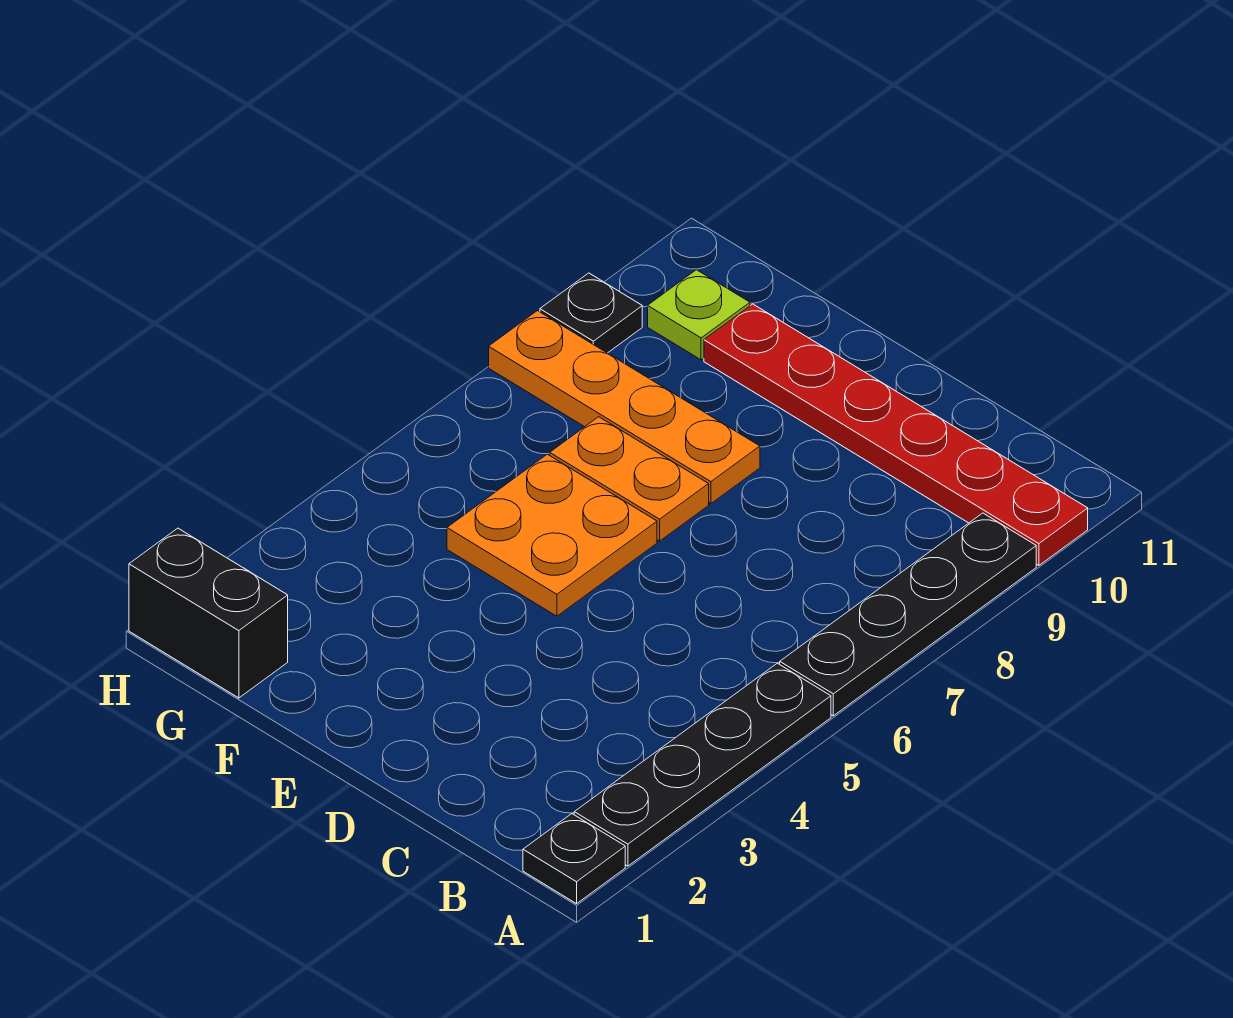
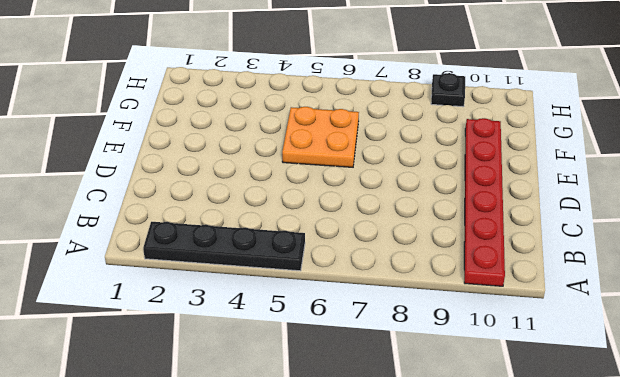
none -> black plate A1 level 1
none -> black plate A6:A9 level 1

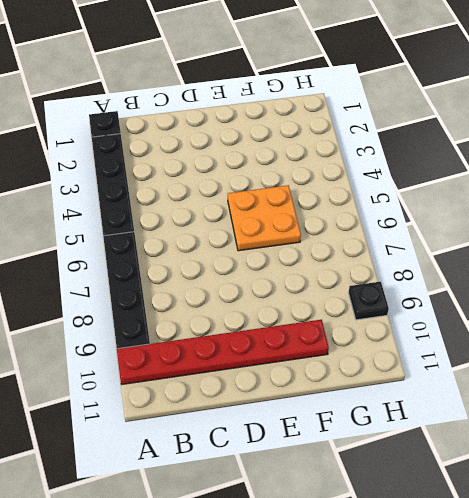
none -> orange plate E7:F7 level 1
none -> orange plate E8:H8 level 1

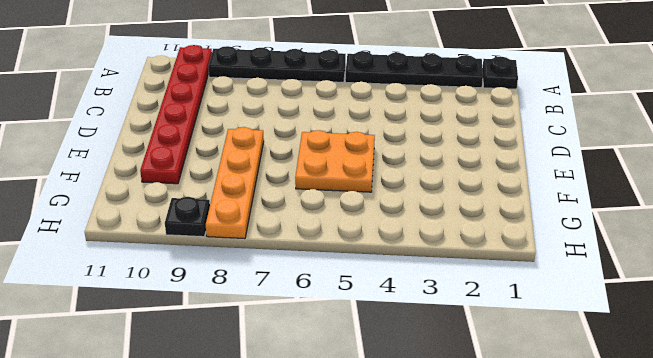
none -> orange plate E7:F7 level 1
none -> black brick G1:H1 level 1

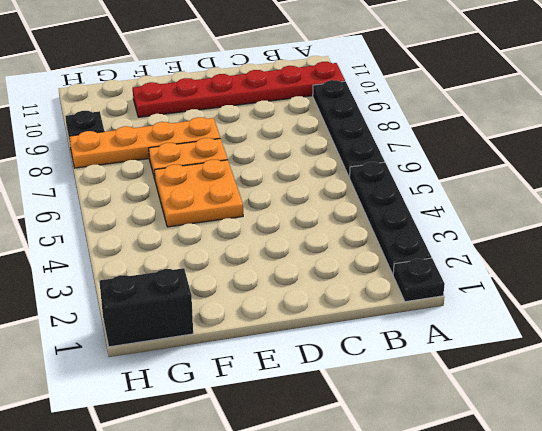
none -> lime plate G10 level 1

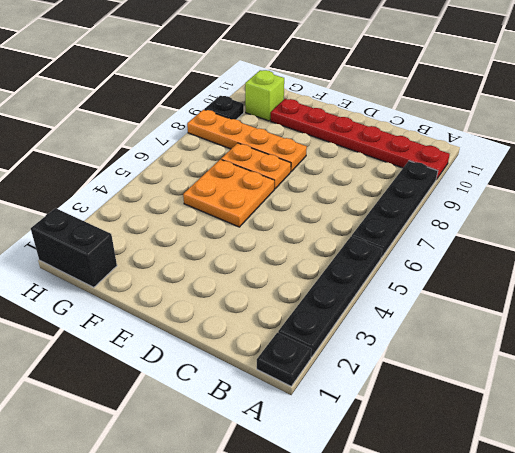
lime brick G10 level 1 -> lime plate G10 level 1

